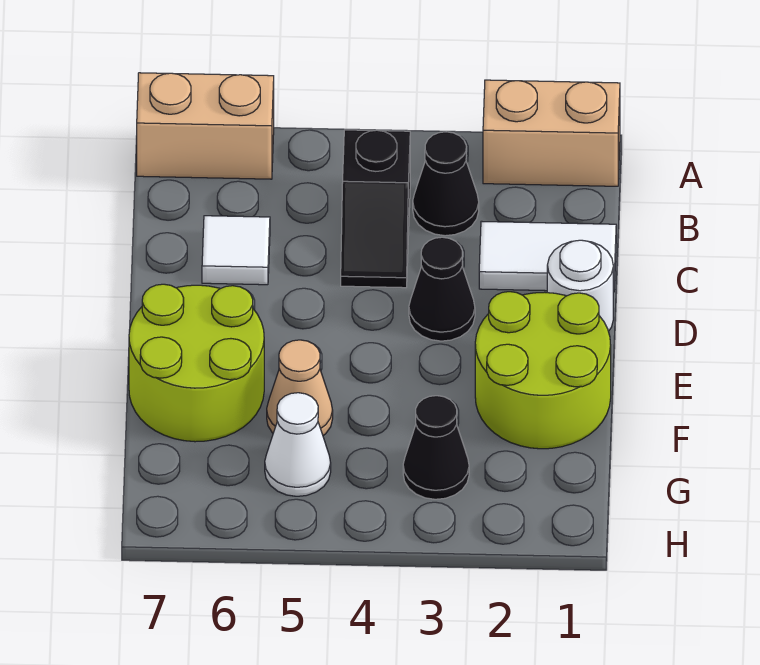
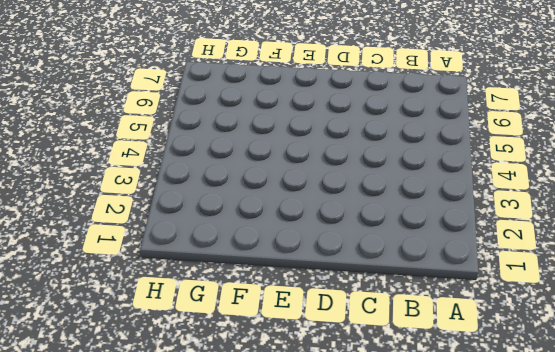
none -> tan brick A1:A2 level 1
none -> tan brick A6:A7 level 1
none -> black cone B3 level 1

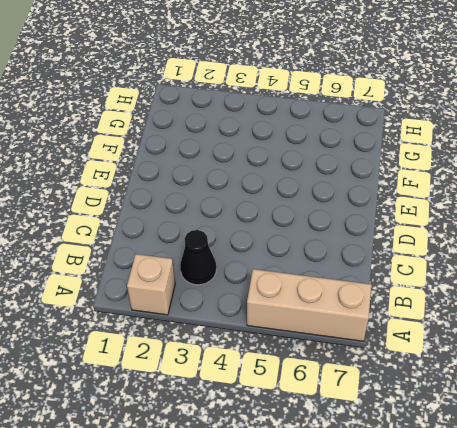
tan brick A2 level 1 -> tan brick A1:A2 level 1
tan brick A5:A7 level 1 -> tan brick A6:A7 level 1
none -> black slope B4:C4 level 1 top B
none -> white tile C1:C2 level 1
none -> white tile C6 level 1

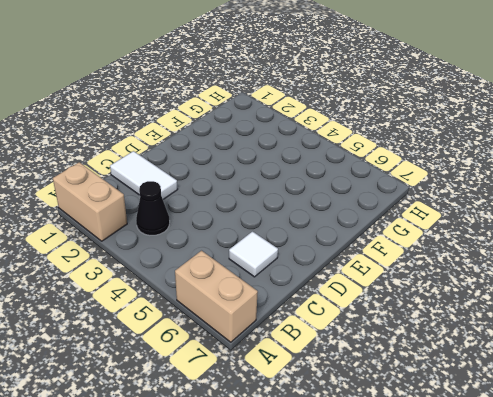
none -> black slope B4:C4 level 1 top B
none -> white round brick D1 level 1
none -> black cone D3 level 1

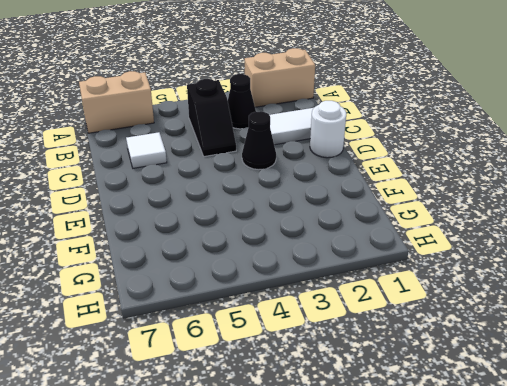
none -> lime round brick E1:F2 level 1
none -> lime round brick E6:F7 level 1
none -> tan cone F5 level 1

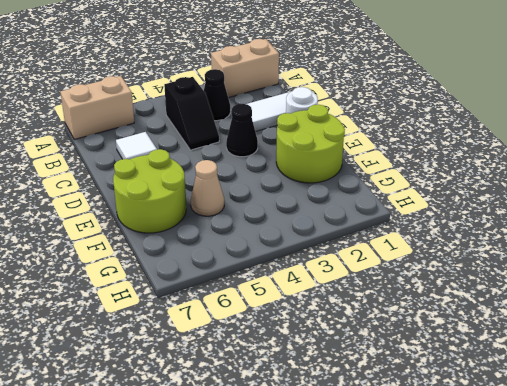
none -> black cone G3 level 1
none -> white cone G5 level 1

